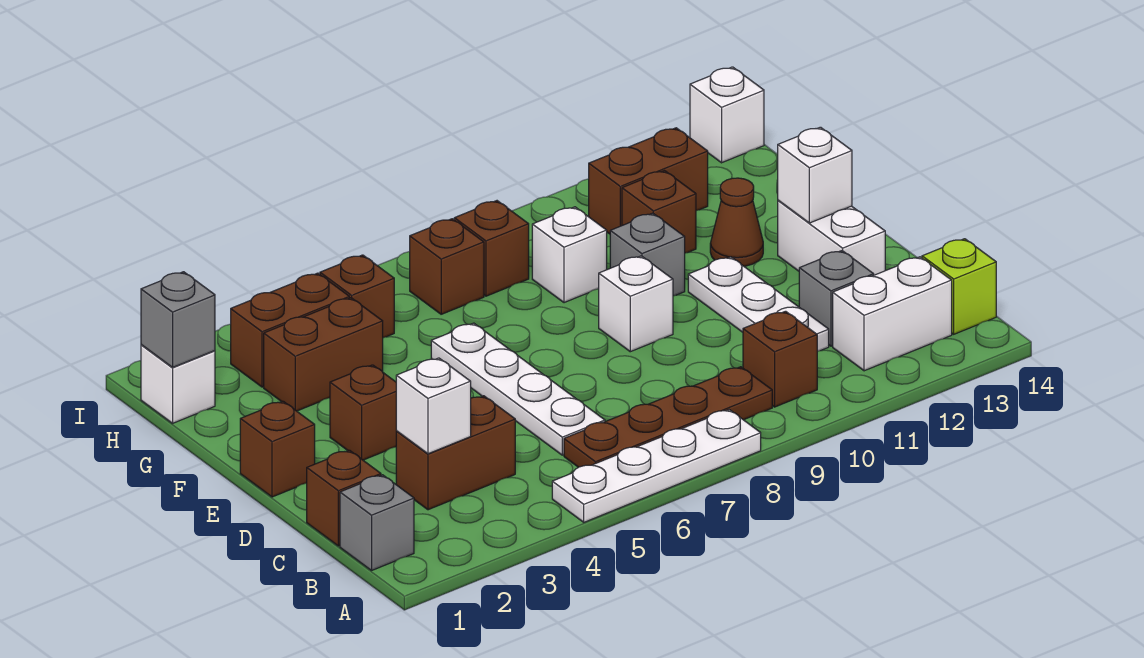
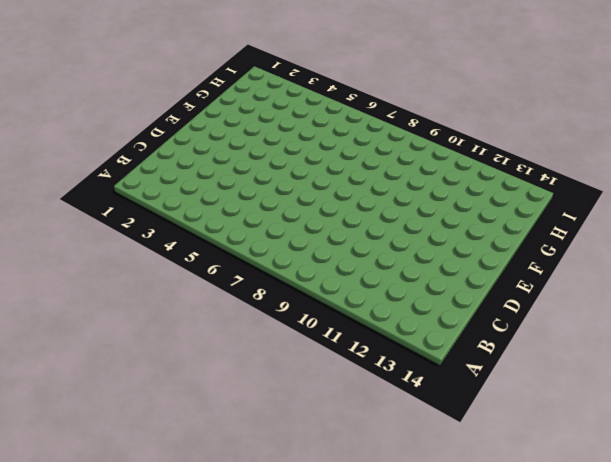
none -> white plate A5:A8 level 1
none -> grey brick B1 level 1
none -> brown plate B6:B9 level 1
none -> brown brick B10 level 1

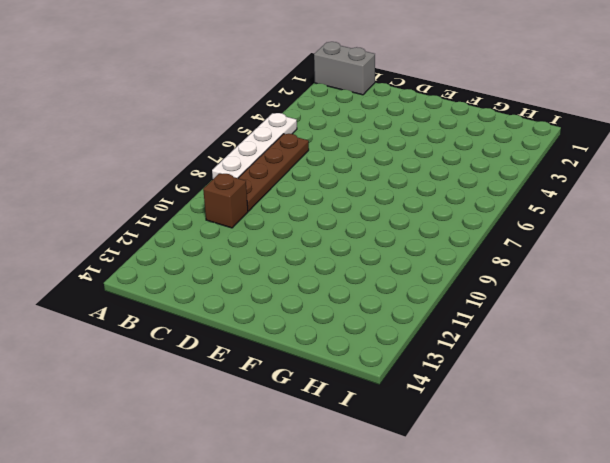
grey brick A1:B1 level 1 -> grey brick B1 level 1
none -> white brick B12:B13 level 1
none -> lime brick B14 level 1
none -> brown brick C1 level 1
none -> brown brick C3:C4 level 1

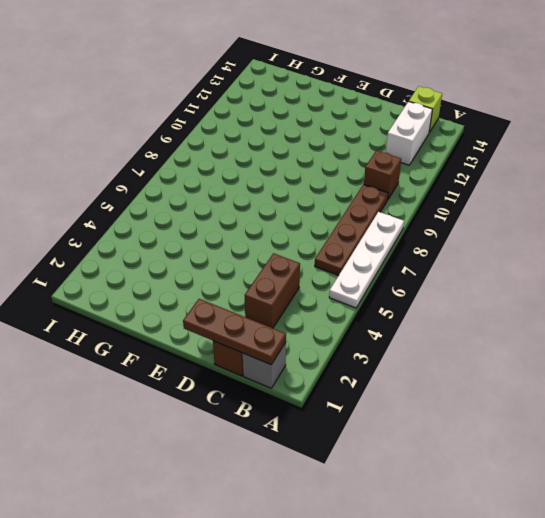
brown plate B1:D1 level 2 -> none
none -> white plate C6:F6 level 1
none -> white plate C11:E11 level 1
none -> grey brick C12 level 1
none -> white brick D13:E13 level 1

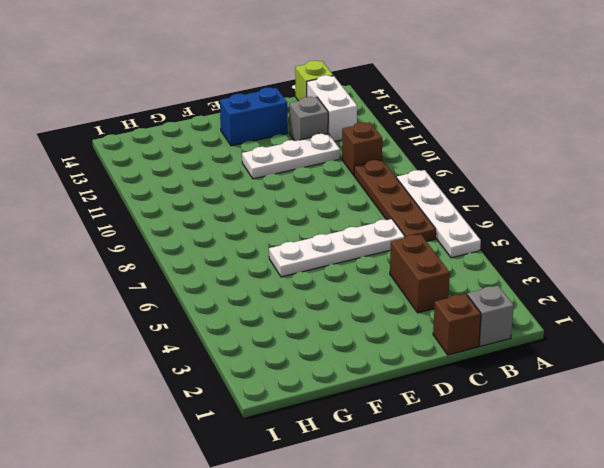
blue brick D13:E13 level 1 -> white brick D13:E13 level 1
none -> brown brick E1 level 1
none -> brown brick E3 level 1
none -> white brick E9 level 1
none -> grey brick F10 level 1

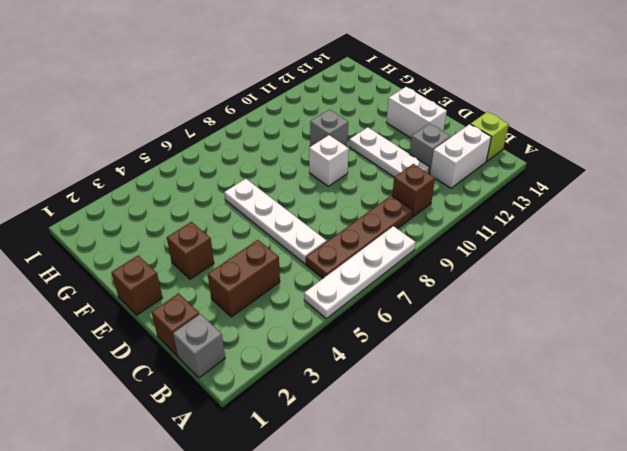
none -> brown cone F12 level 1
none -> brown brick G3:G4 level 1
none -> white brick G9 level 1
none -> brown brick G11 level 1

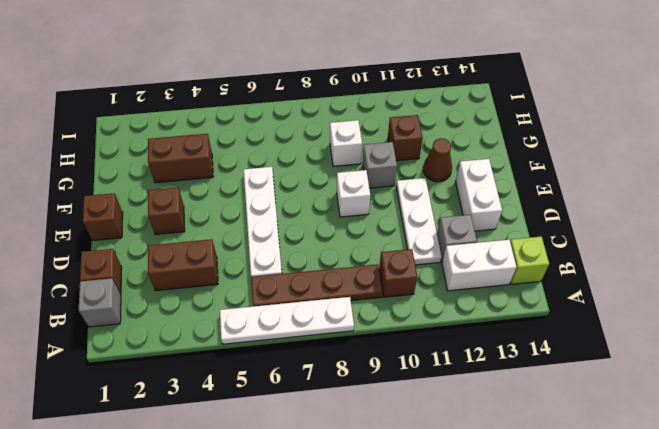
none -> white brick H1 level 1
none -> brown brick H3:H4 level 1
none -> brown brick H5 level 1
none -> brown brick H7 level 1

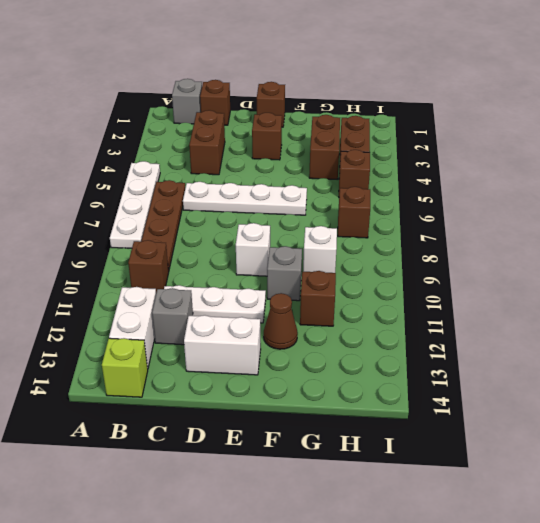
none -> white brick H1 level 1
none -> brown brick H8 level 1
none -> brown brick H11:H12 level 1
none -> white brick I14 level 1

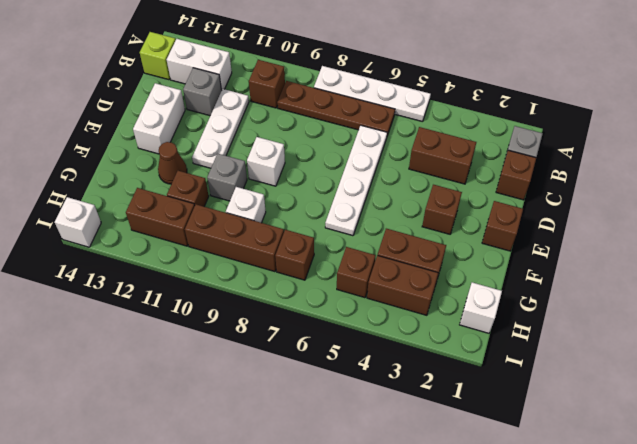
brown brick H8:H10 level 1 -> brown brick H8 level 1
none -> white brick C3 level 2
none -> white brick E13 level 2
none -> grey brick H1 level 2

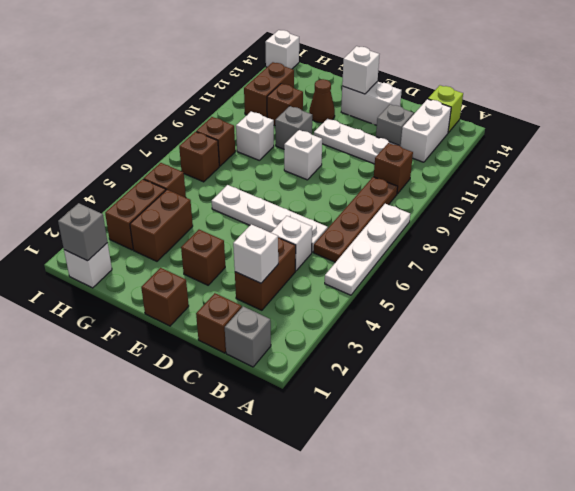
white brick C5 level 1 -> none

